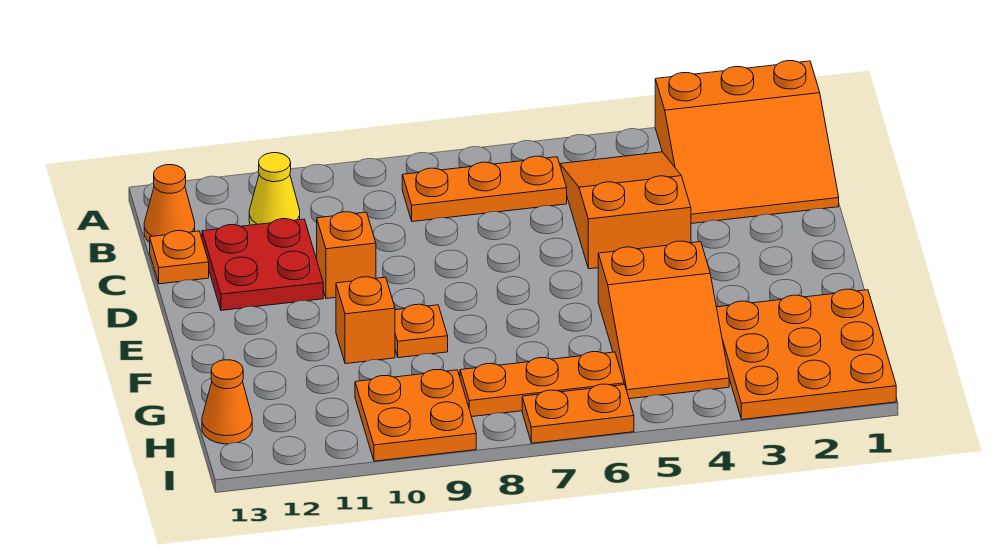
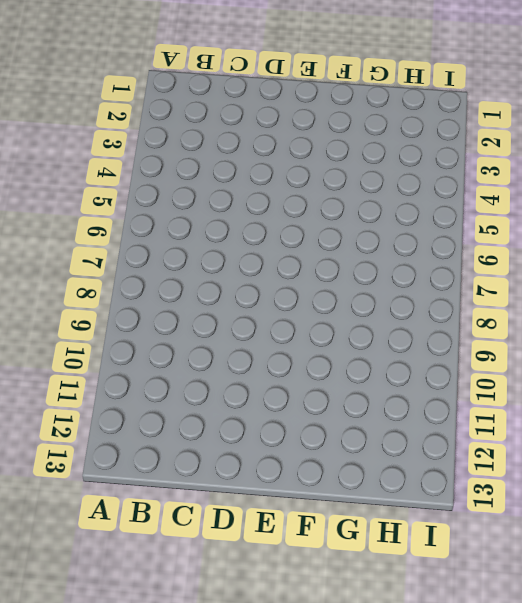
none -> orange slope A1:C3 level 1 top A
none -> orange slope B4:D5 level 1 top D
none -> orange plate B6:B8 level 1

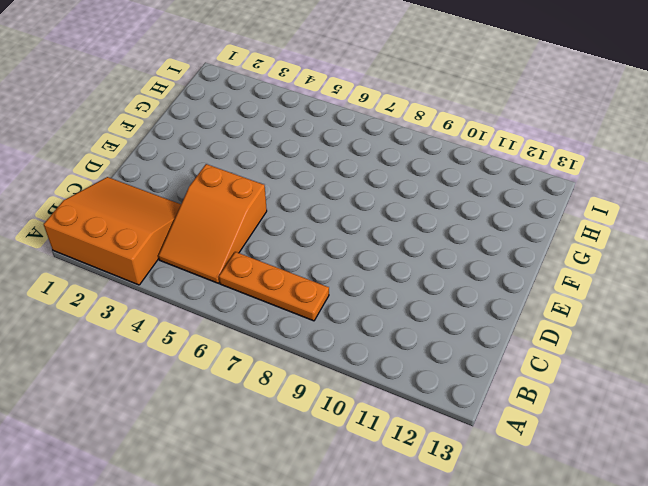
none -> yellow cone B11 level 1
none -> orange cone B13 level 1
none -> red plate C11:D12 level 1

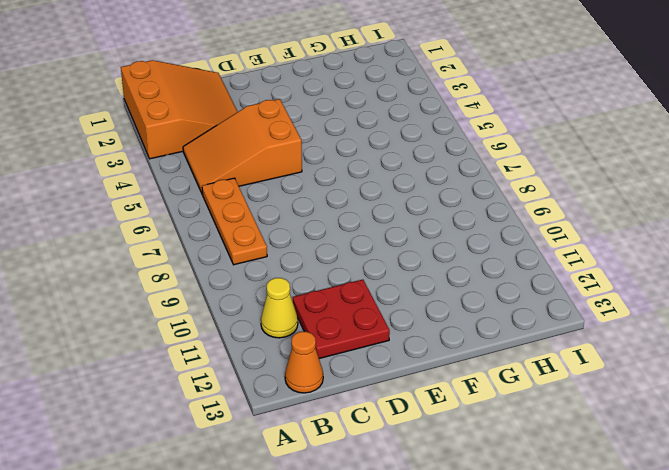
none -> orange plate C13 level 1
none -> orange brick D10 level 1
none -> orange slope F4:H5 level 1 top F

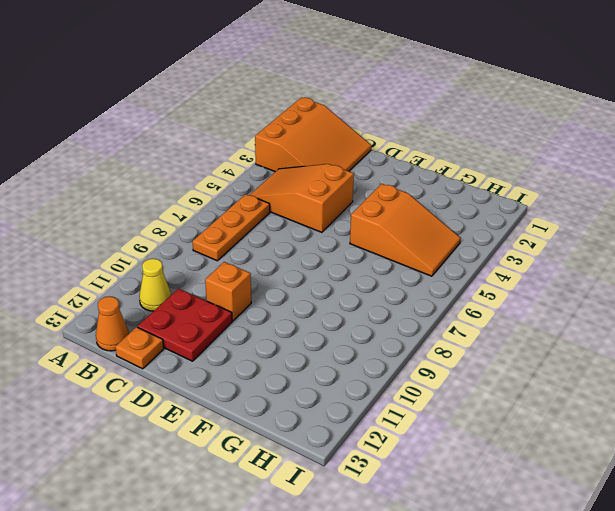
none -> orange plate F9 level 1
none -> orange brick F10 level 1
none -> orange plate G1:I3 level 1

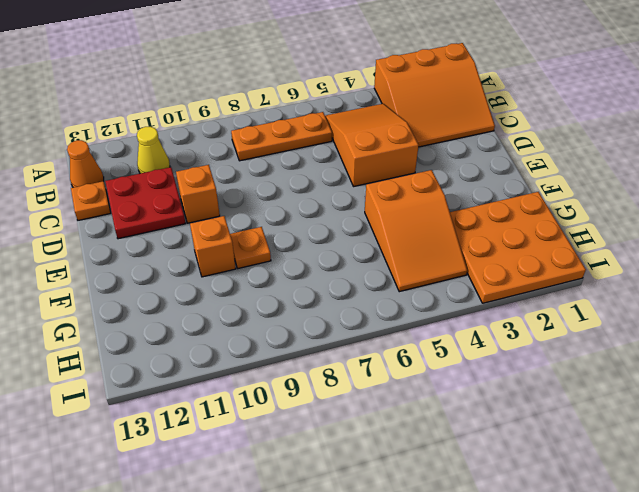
none -> orange plate H6:H8 level 1
none -> orange plate H9:I10 level 1
none -> orange cone H13 level 1

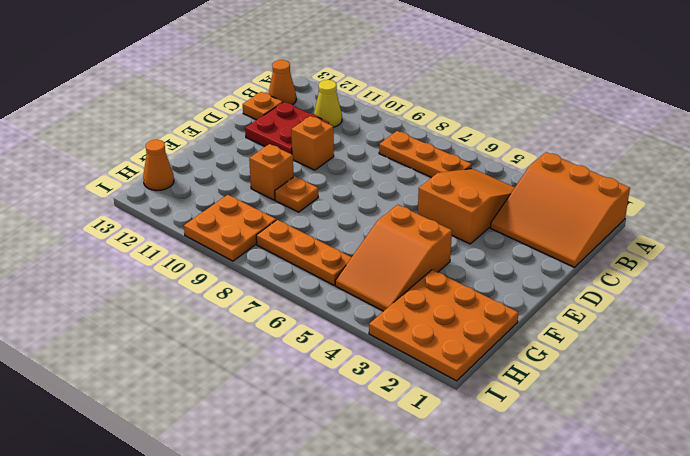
none -> orange plate I6:I7 level 1

